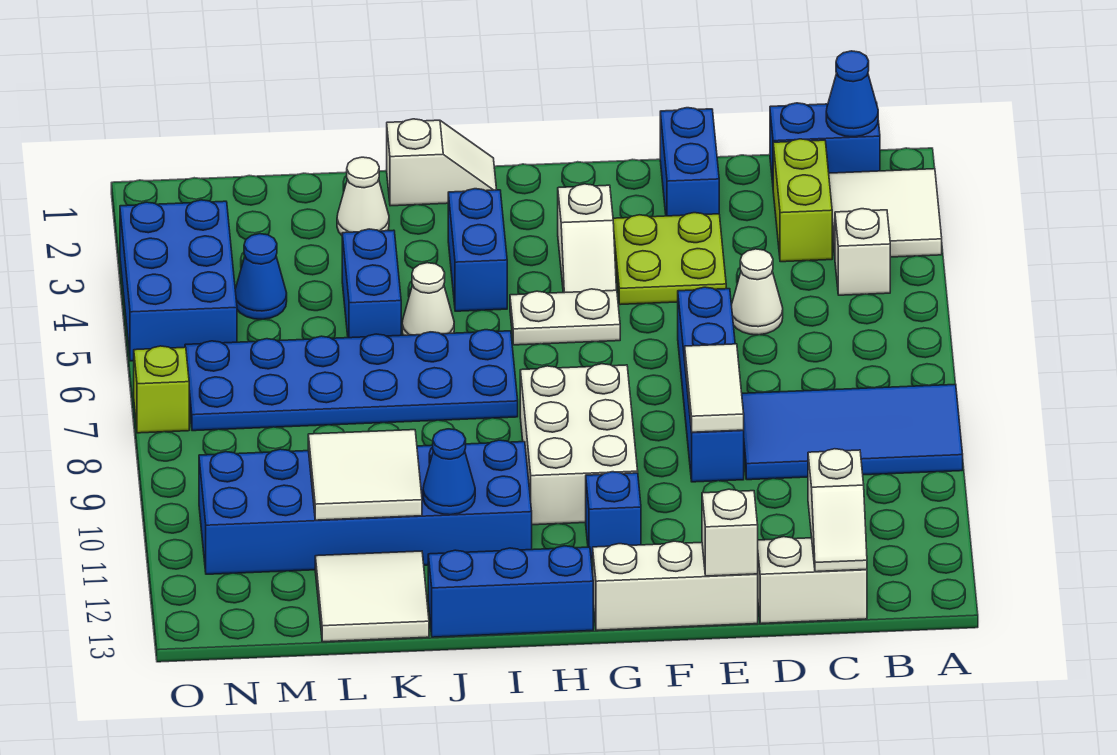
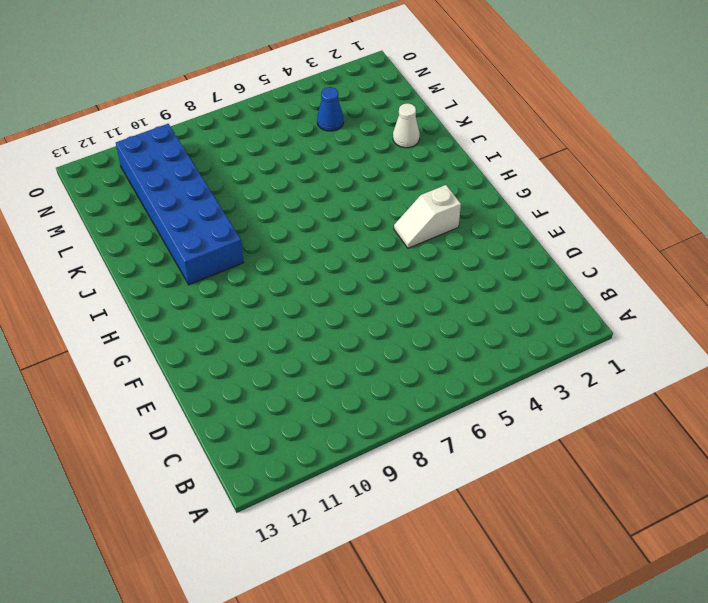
none -> white tile A2:B3 level 1
none -> blue tile A8:D9 level 1
none -> blue brick B1:C1 level 1
none -> white brick B4 level 1

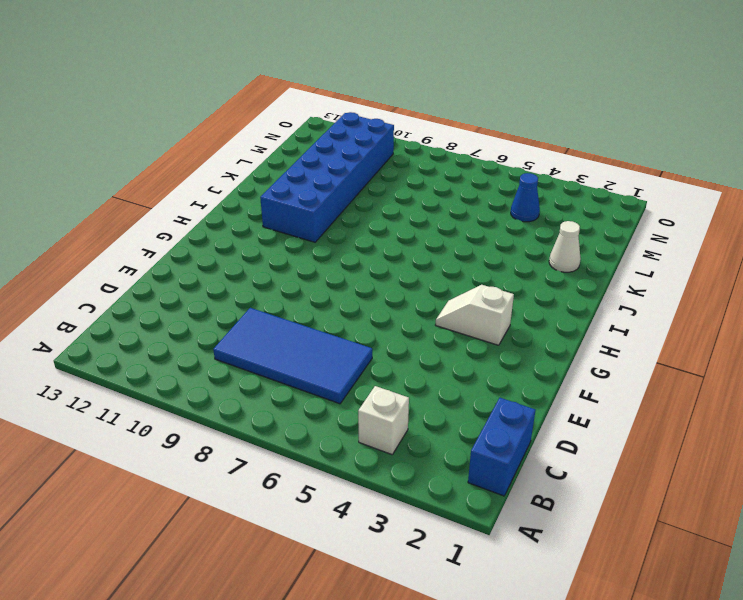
blue tile C6:D9 level 1 -> blue tile A8:D9 level 1
none -> white tile A2:B3 level 1
none -> lime brick C2:C3 level 1
none -> white brick C13:D13 level 1
none -> white cone D5 level 1

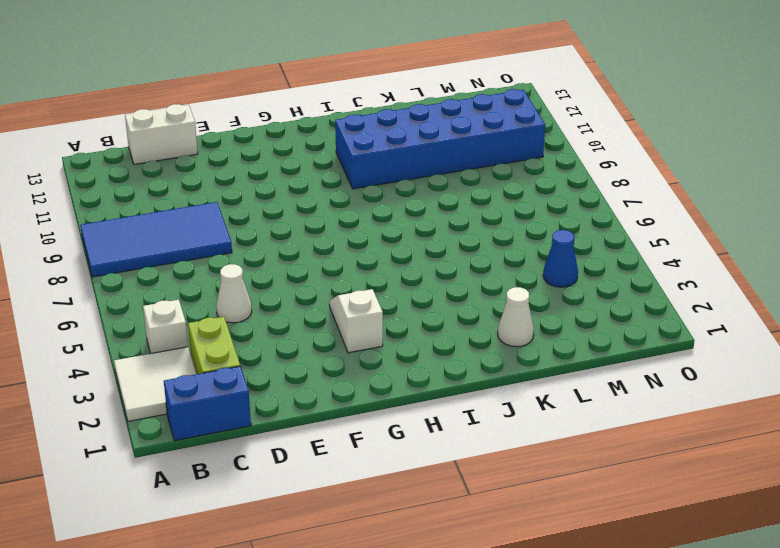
none -> blue brick E1:E2 level 1
none -> lime plate E3:F4 level 1
none -> blue brick E6:E9 level 1
none -> white brick E13:G13 level 1

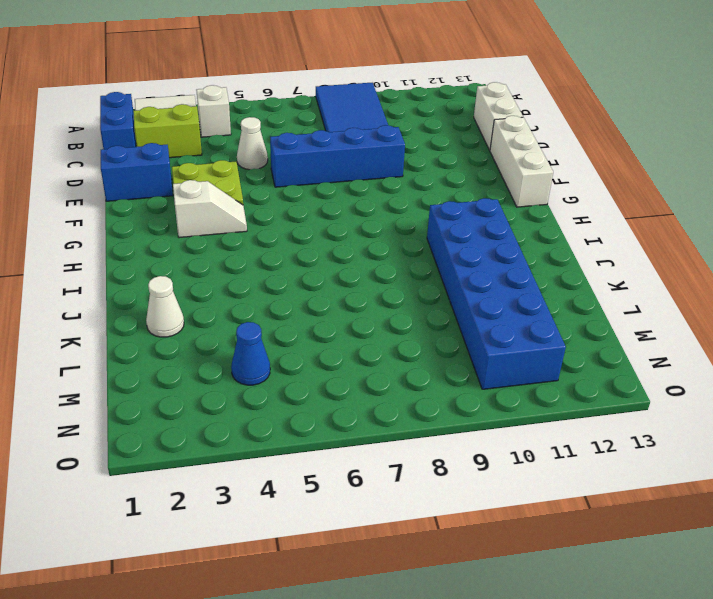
none -> white plate G5:H5 level 1
none -> white brick G8:H10 level 1
none -> blue brick G11 level 1
none -> blue brick H13:J13 level 1

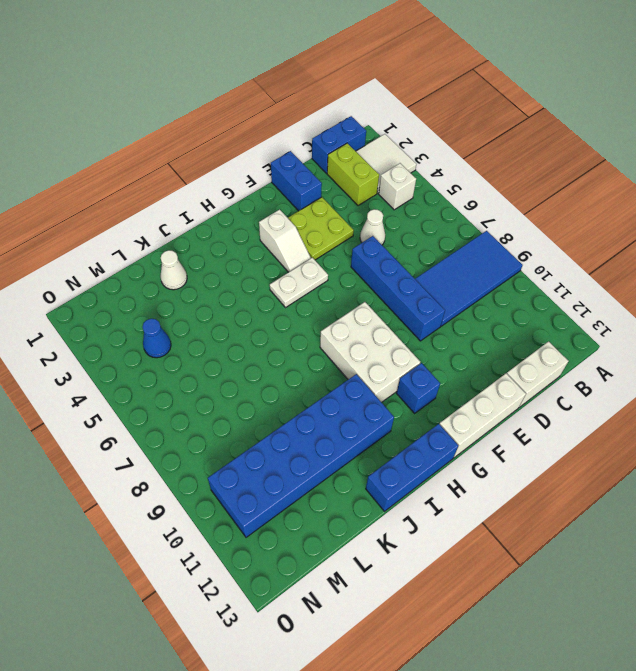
none -> white slope I1:J1 level 1 top J
none -> blue brick I3:I4 level 1
none -> blue plate I6:N7 level 1
none -> white cone J5 level 1

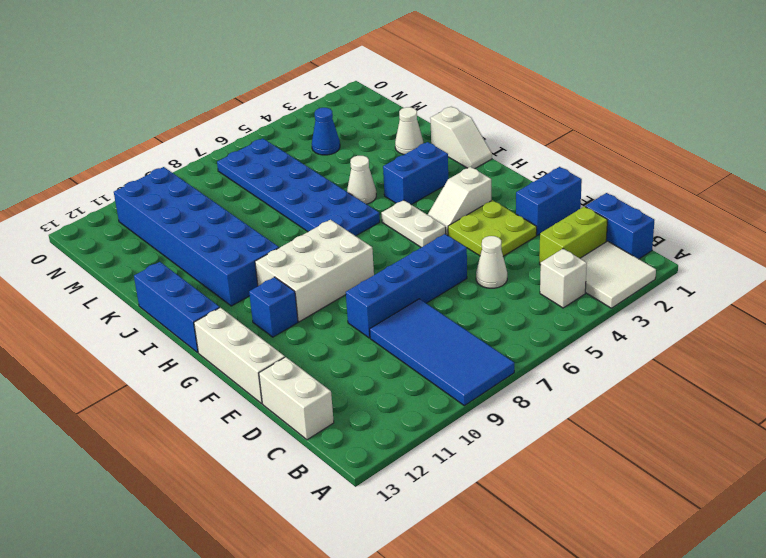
none -> blue brick K4:K5 level 1
none -> white tile K12:L13 level 1
none -> blue brick N3:O5 level 1
none -> lime brick O7 level 1

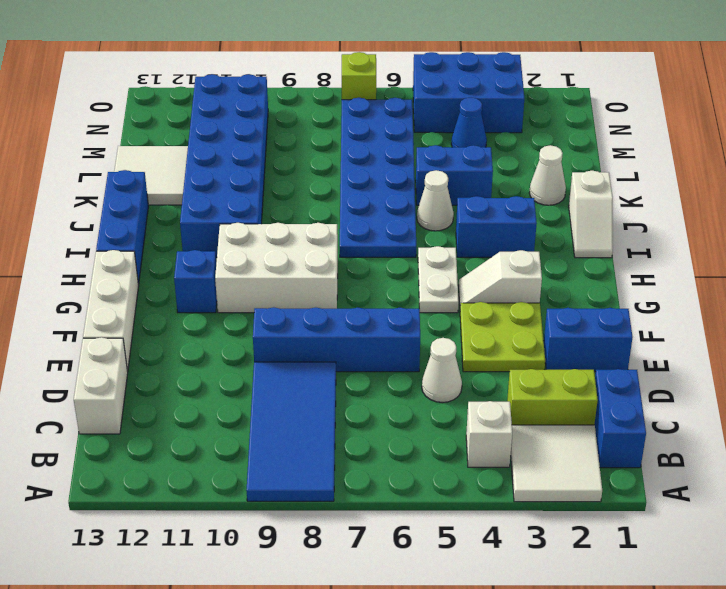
none -> blue cone B1 level 2
none -> white slope C12:C13 level 2 top 12
none -> white tile E8:E9 level 2
none -> white brick E13 level 2

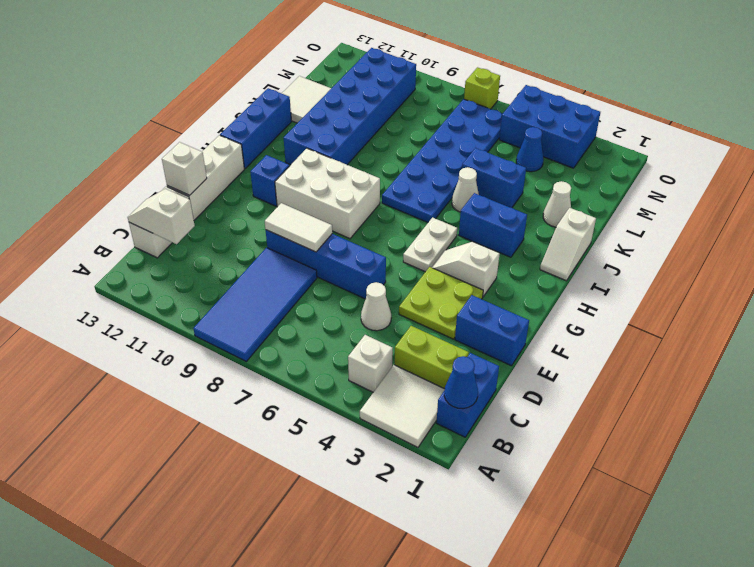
none -> blue cone J11 level 2
none -> white tile K10:L11 level 2

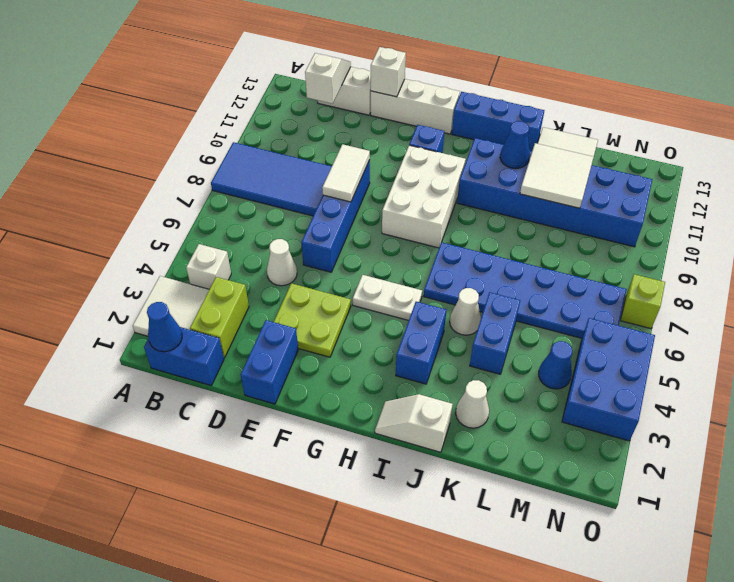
none -> white slope G3:G4 level 1 top 3

